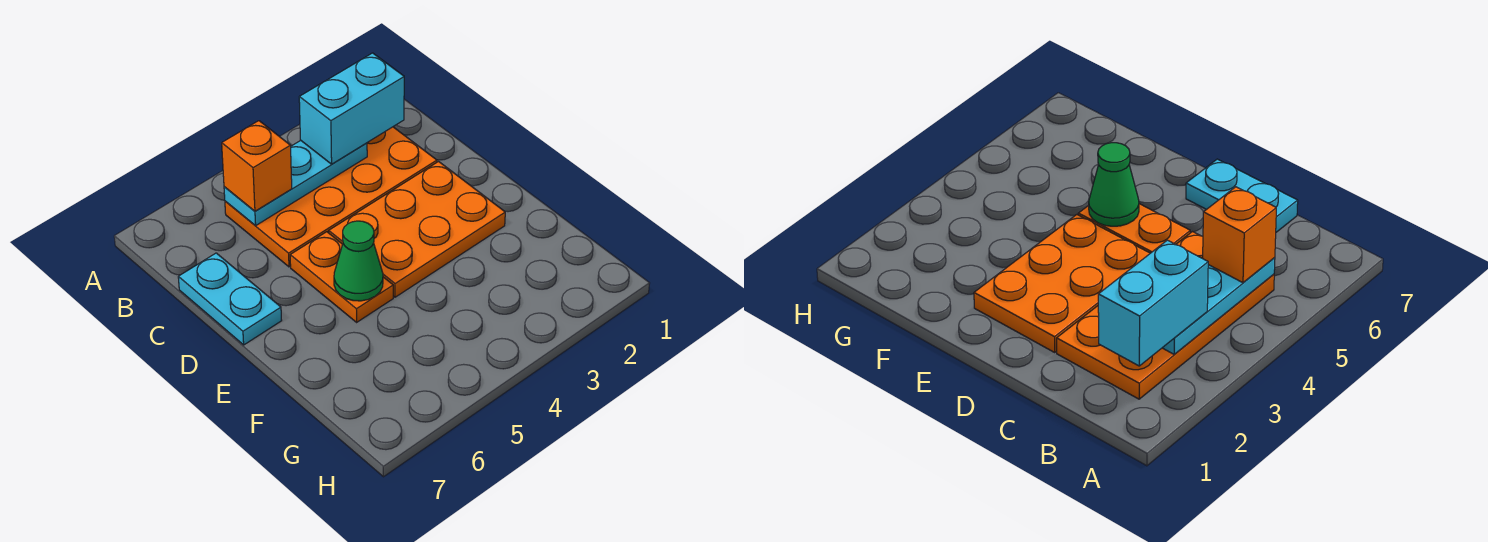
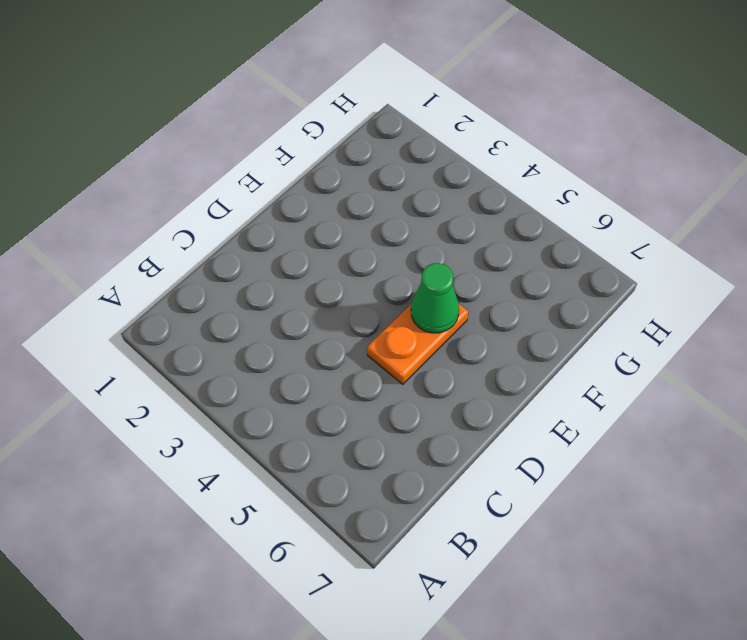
none -> orange plate B2:C5 level 1
none -> cyan plate C7:D7 level 1

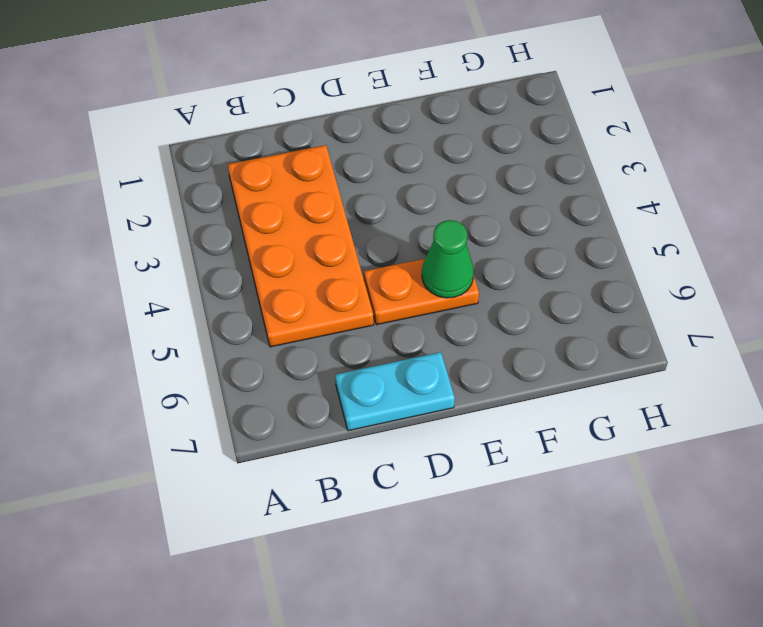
none -> orange plate D2:E4 level 1
none -> cyan plate B3:B5 level 2

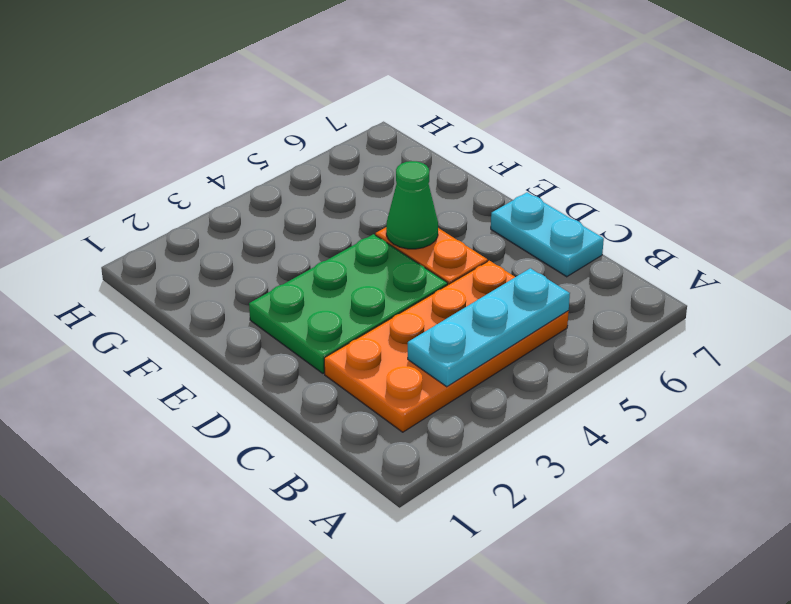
green plate D2:E4 level 1 -> orange plate D2:E4 level 1
none -> cyan brick B2:B3 level 3
none -> orange brick B5 level 3

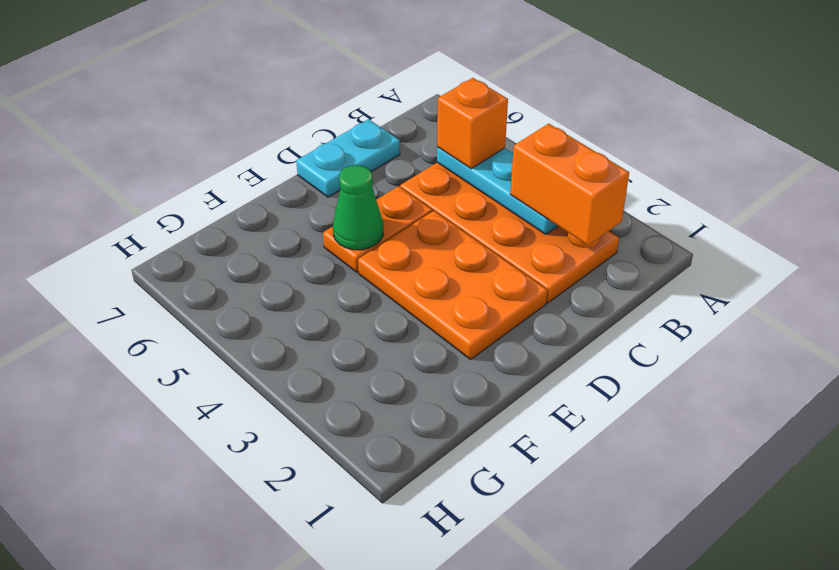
orange brick B2:B3 level 3 -> cyan brick B2:B3 level 3

